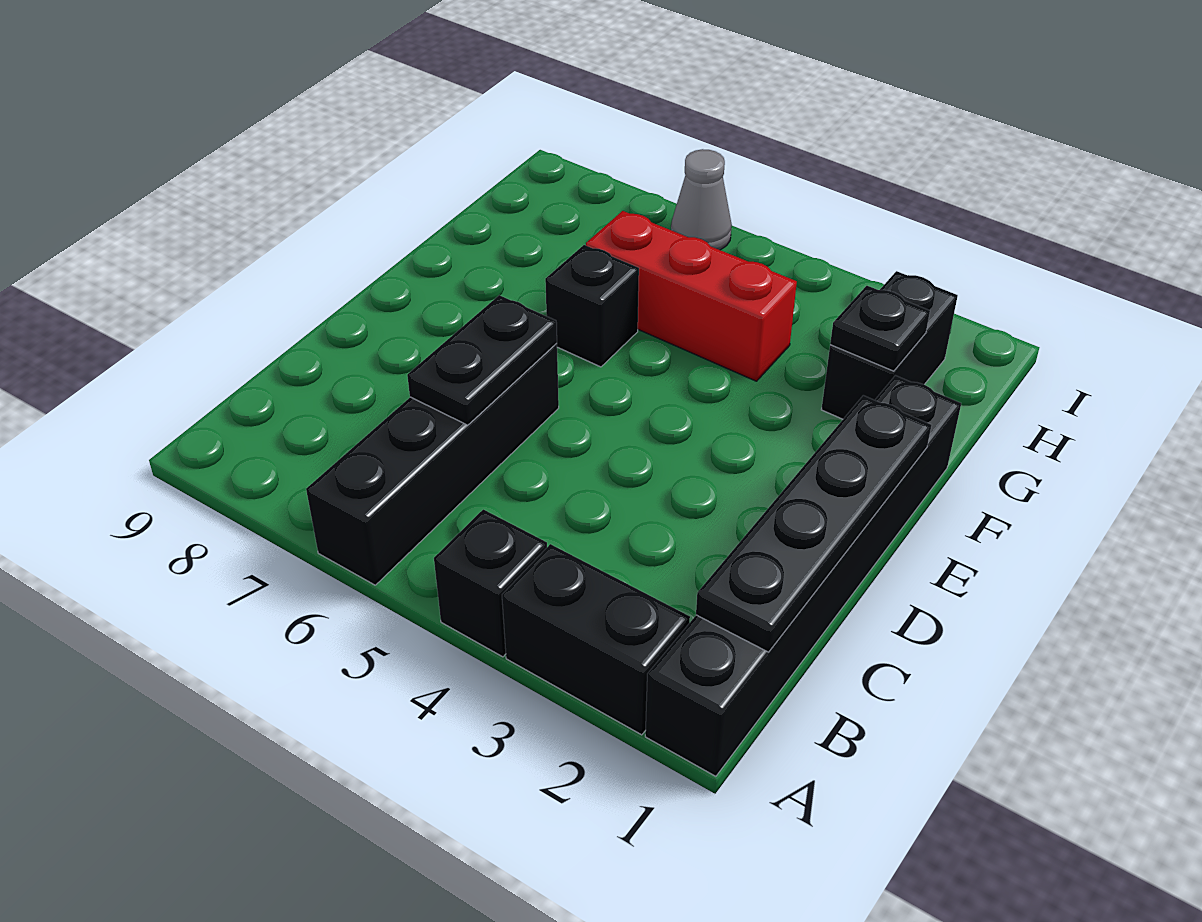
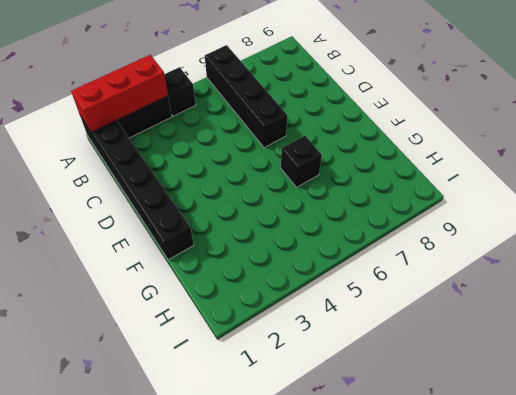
red brick A1:A3 level 2 -> red brick G4:G6 level 1
none -> black brick G2:H2 level 1
none -> grey cone I6 level 1

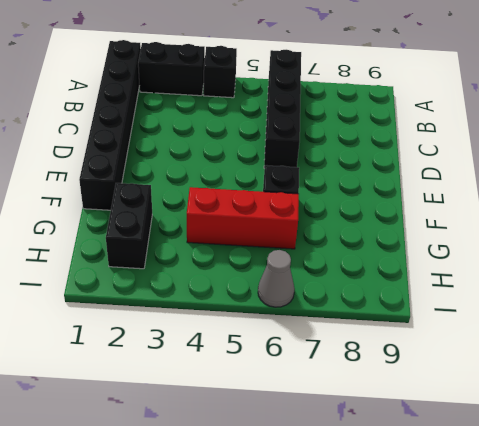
none -> black plate B1:E1 level 2
none -> black plate C6:D6 level 2

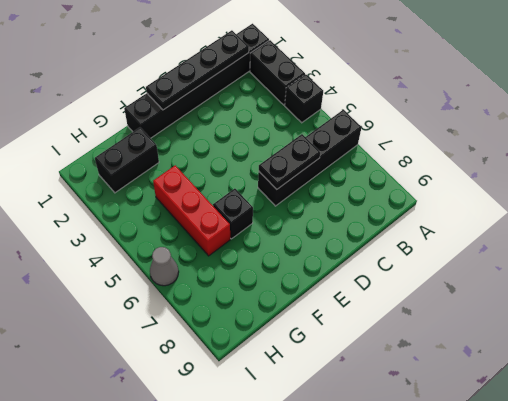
none -> black plate G2 level 2

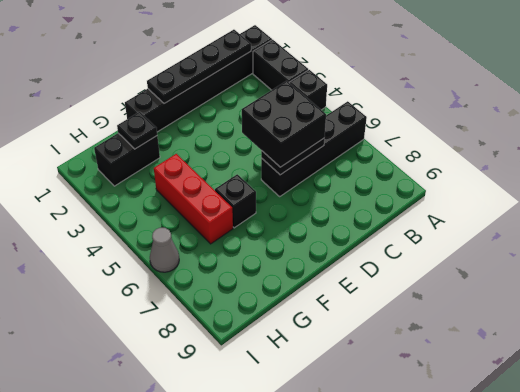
black brick C5:D6 level 3 -> none

